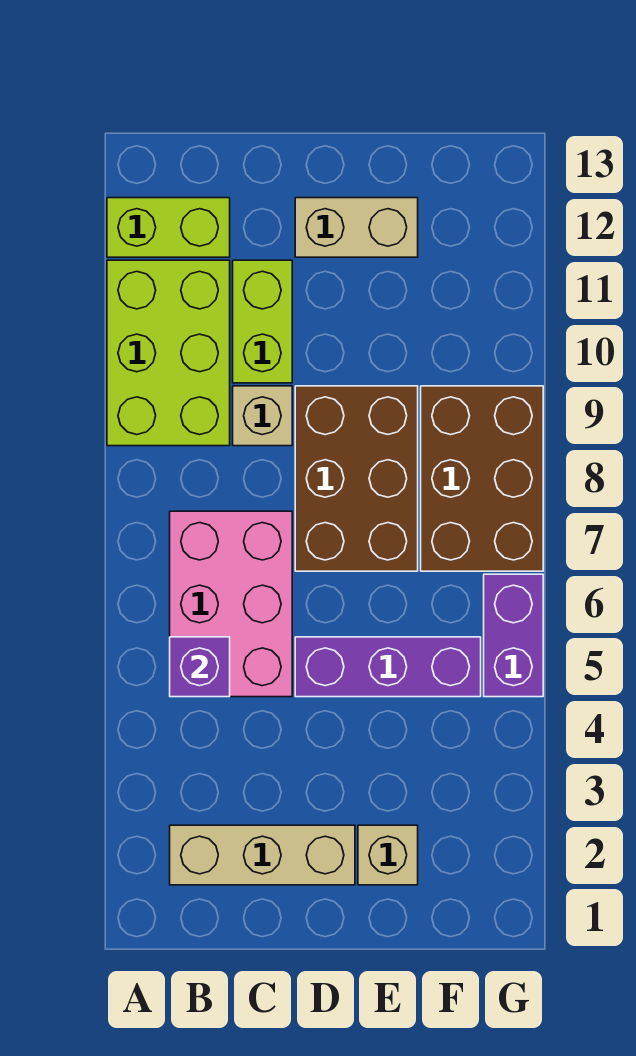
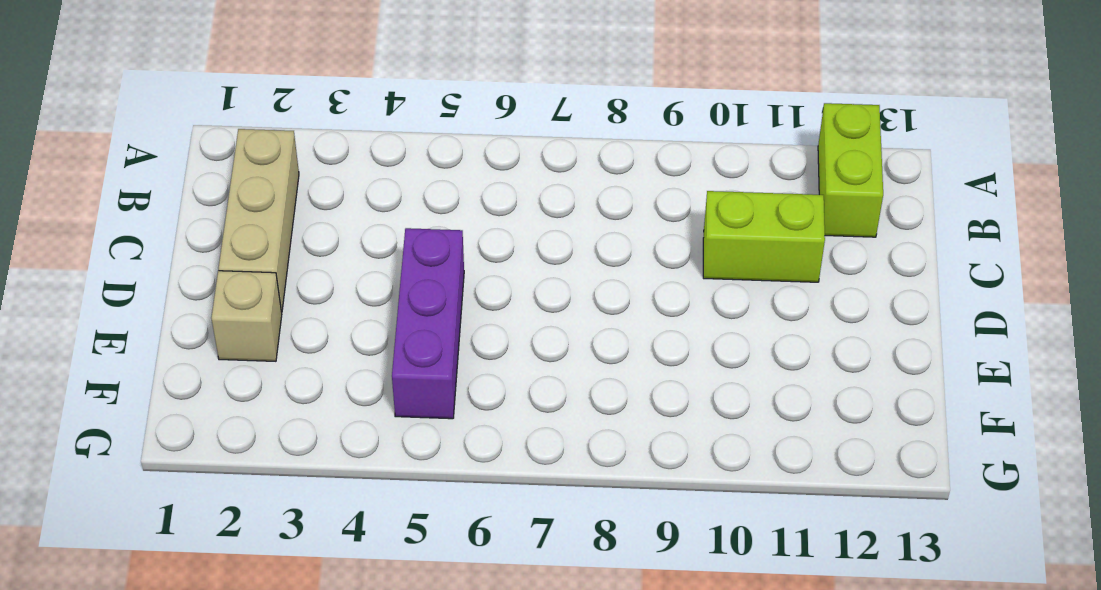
none -> lime brick A9:B11 level 1
none -> pink brick B5:C7 level 1
none -> tan brick C9 level 1

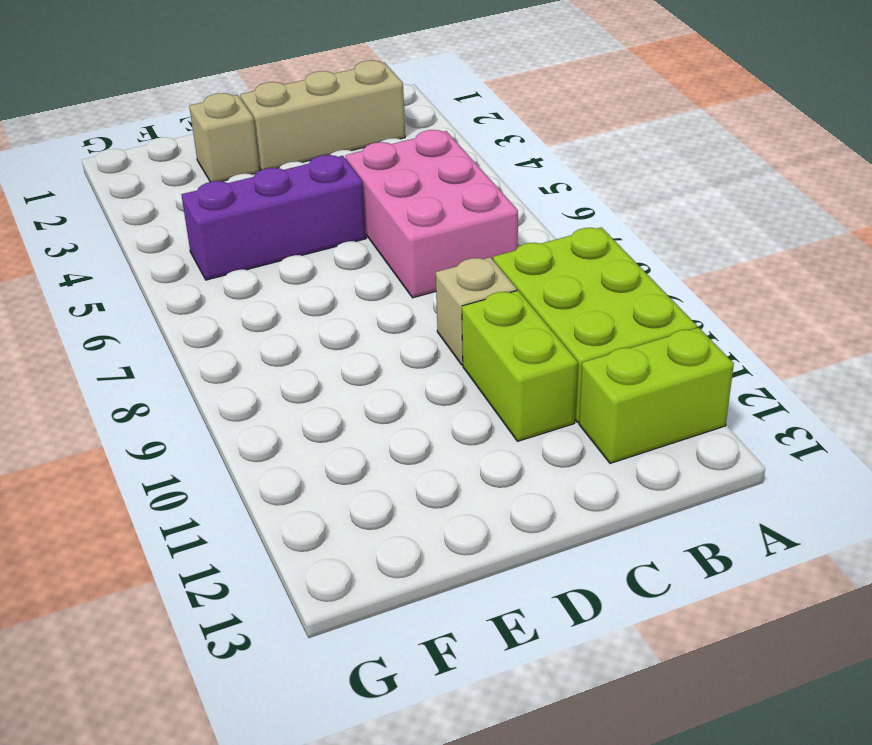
none -> brown brick D7:E9 level 1
none -> tan brick D12:E12 level 1
none -> brown brick F7:G9 level 1

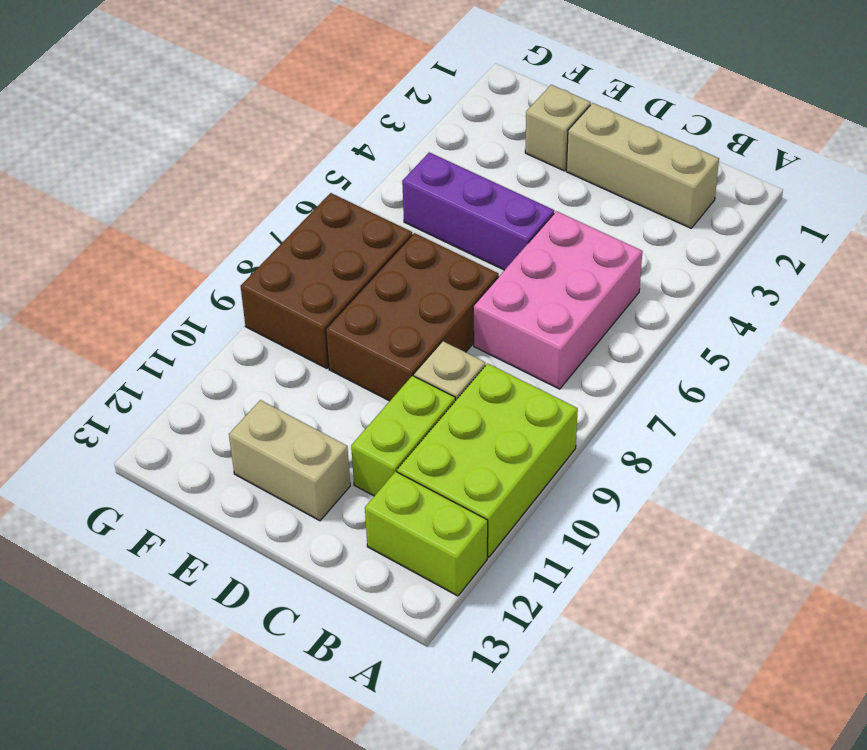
none -> purple brick G5:G6 level 1
none -> purple brick B5 level 2

